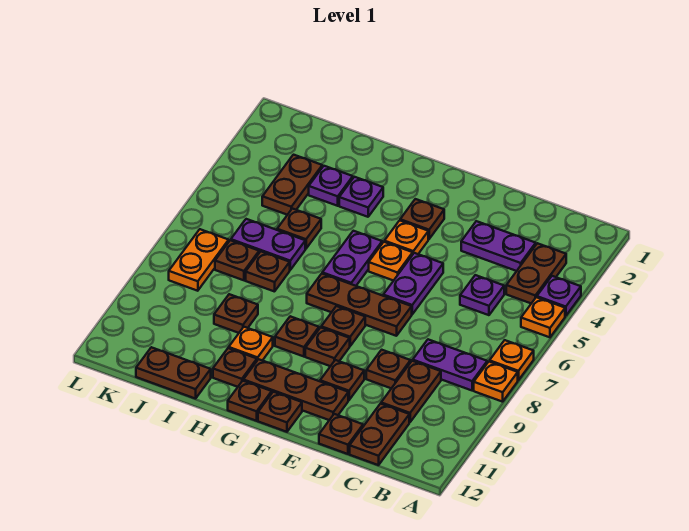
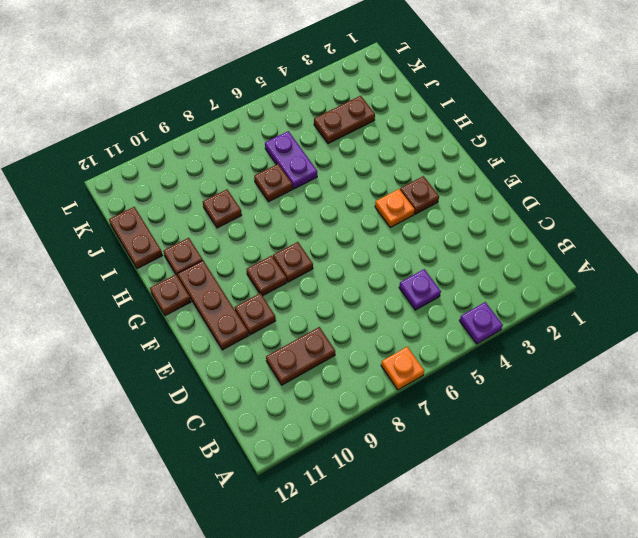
none -> orange plate A5 level 1
none -> orange plate A8 level 1
none -> brown plate B3:B4 level 1
none -> purple plate B8:C8 level 1

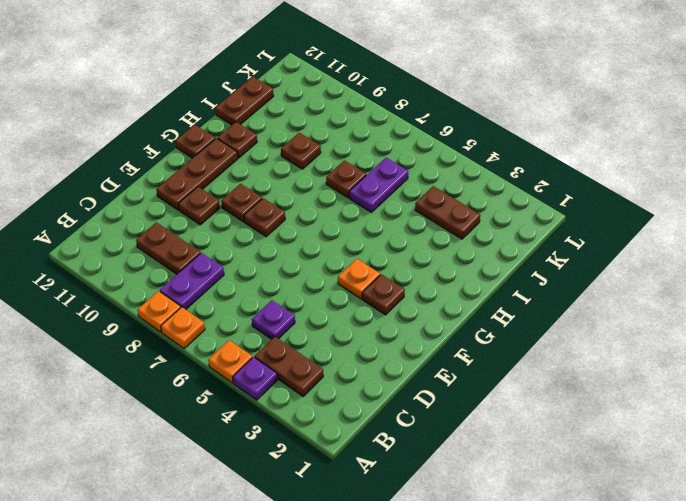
none -> purple plate C3:D3 level 1
none -> brown plate C11:C12 level 1
none -> brown plate D9 level 1
none -> brown plate D12 level 1

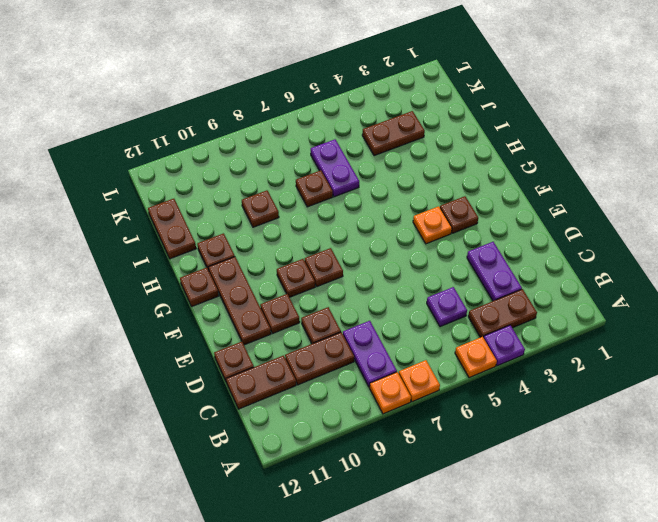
none -> purple plate E5:E6 level 1
none -> brown plate E7:G7 level 1
none -> orange plate F5 level 1
none -> brown plate F12 level 1

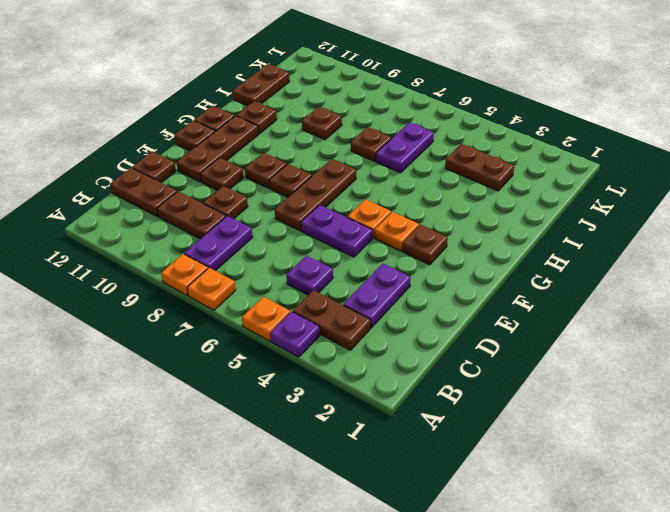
none -> purple plate G5:G6 level 1
none -> brown plate G9 level 1
none -> purple plate H3 level 1
none -> orange plate H10 level 1

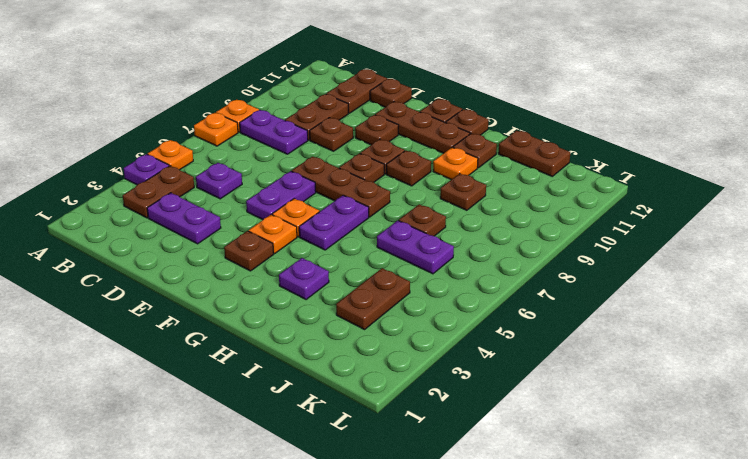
none -> purple plate I3 level 1
none -> brown plate I5 level 1
none -> brown plate J7 level 1
none -> orange plate K7:K8 level 1

